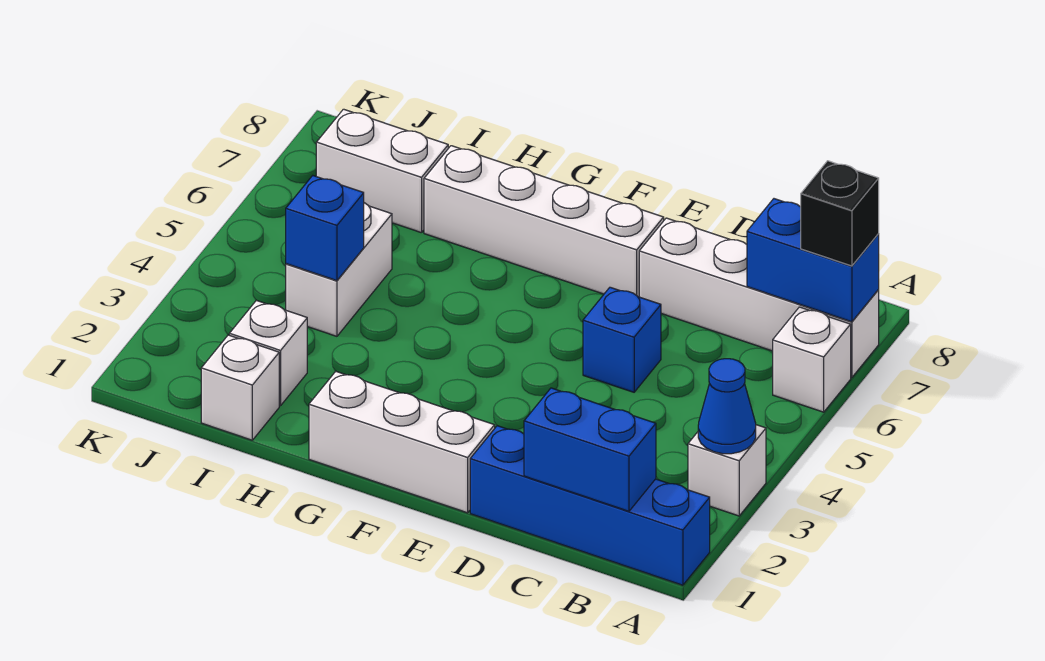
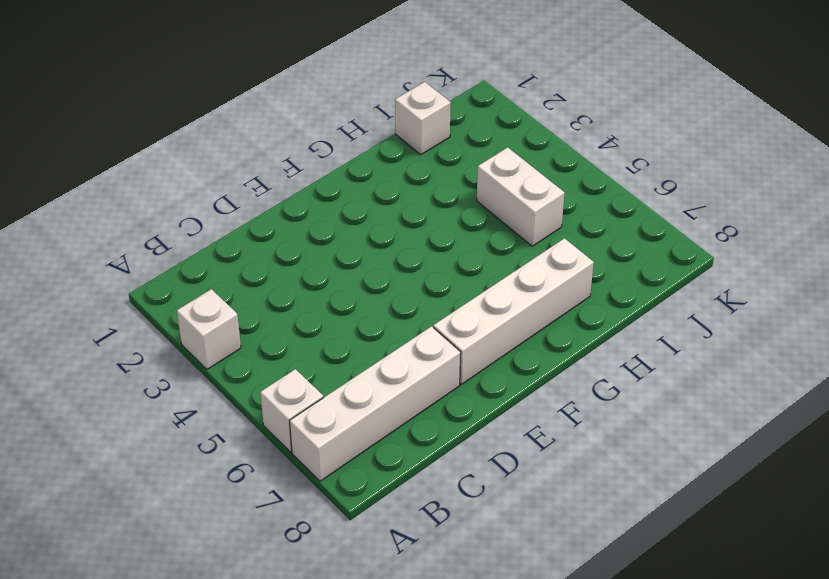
none -> blue brick A1:D1 level 1
none -> blue brick D5 level 1
none -> white brick E1:G1 level 1

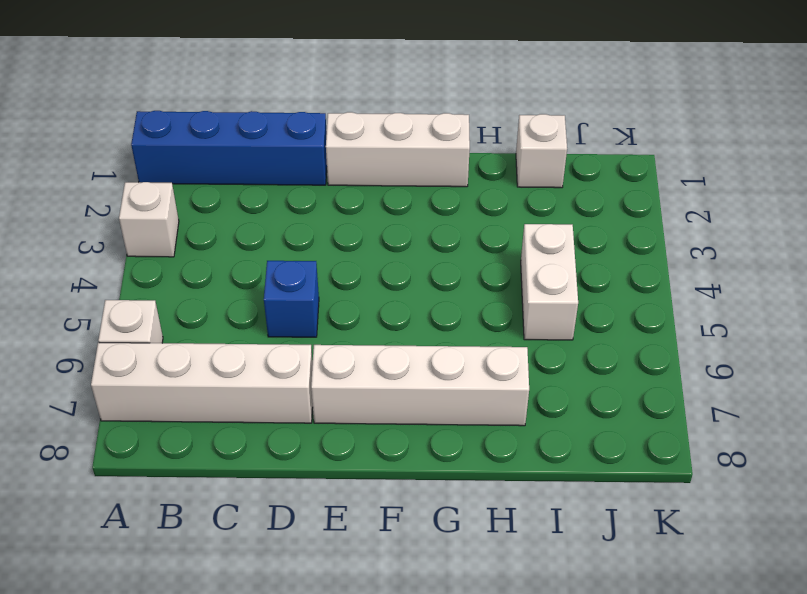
none -> white brick I2 level 1
none -> white brick I7:J7 level 1
none -> blue cone A3 level 2

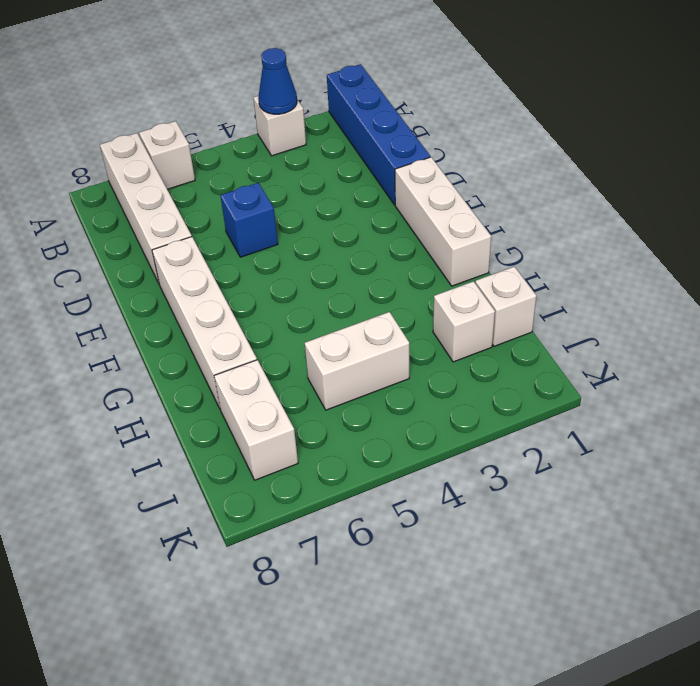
none -> blue brick A7:B7 level 2
none -> blue brick B1:C1 level 2
none -> blue brick I4 level 2

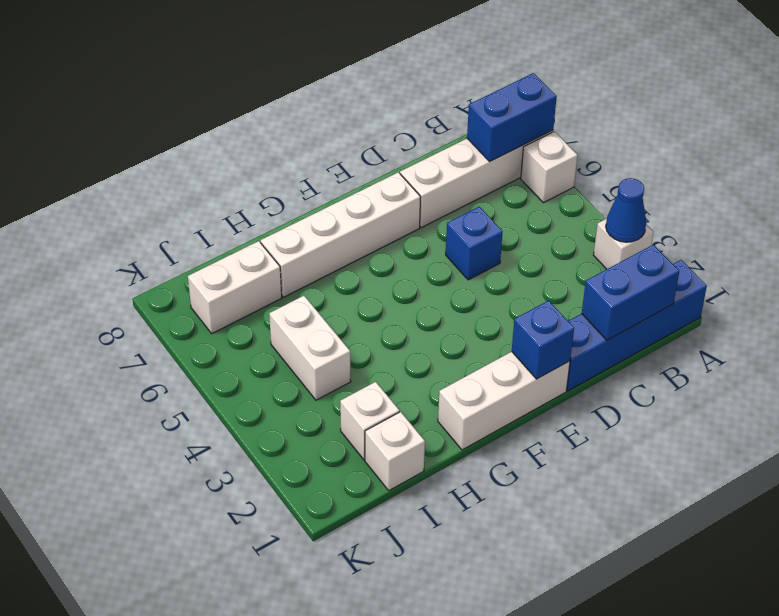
blue brick E1 level 2 -> blue brick I4 level 2
none -> black brick A7 level 3

